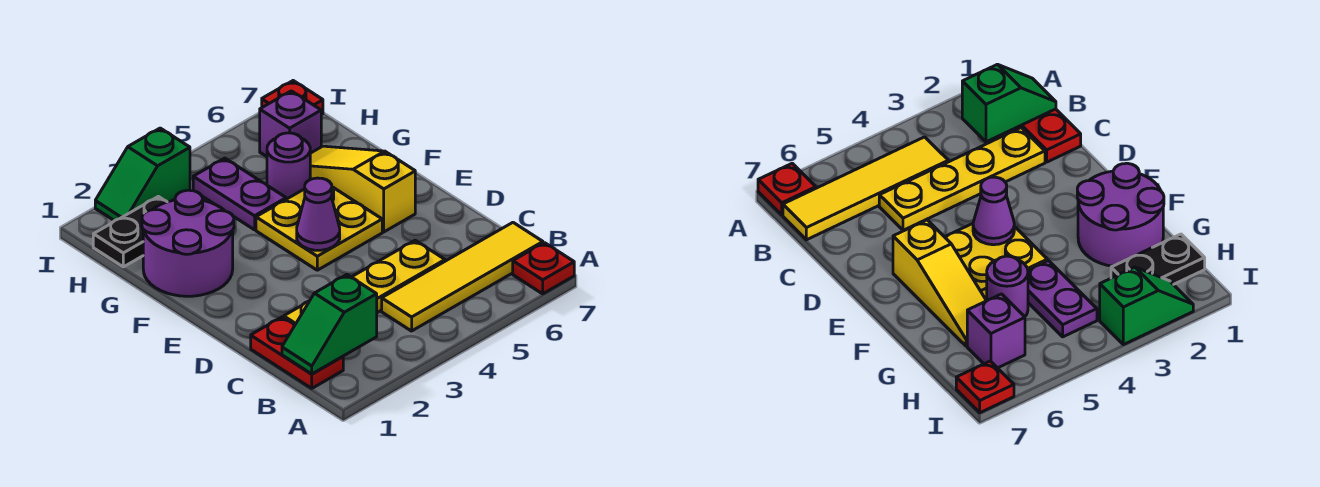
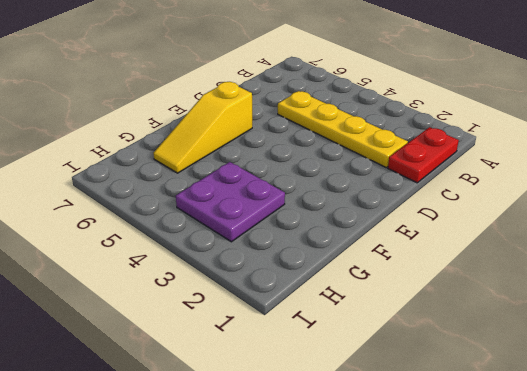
purple plate G3:H4 level 1 -> purple plate G4:H4 level 1
none -> red plate A7 level 1
none -> yellow tile B4:B7 level 1
none -> yellow plate E4:F5 level 1

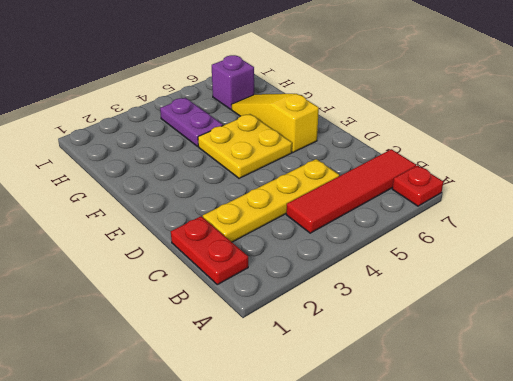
red tile B4:B7 level 1 -> yellow tile B4:B7 level 1
none -> purple round brick F1:G2 level 1
none -> purple round brick G5 level 1
none -> black plate H1:H2 level 1

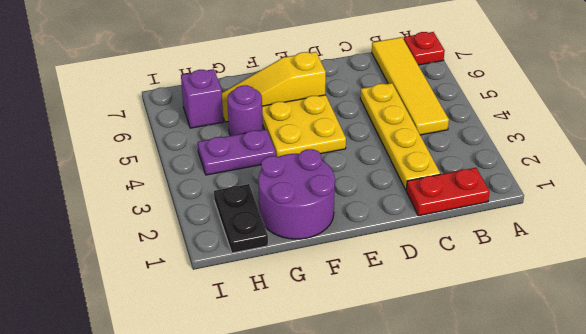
none -> green slope I2:I3 level 1 top 3
none -> red plate I7 level 1
none -> green slope B1:B2 level 2 top 2

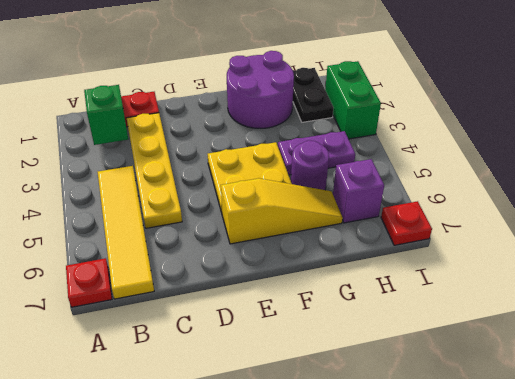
green brick I2:I3 level 1 -> green slope I2:I3 level 1 top 3
none -> purple cone E4 level 2

